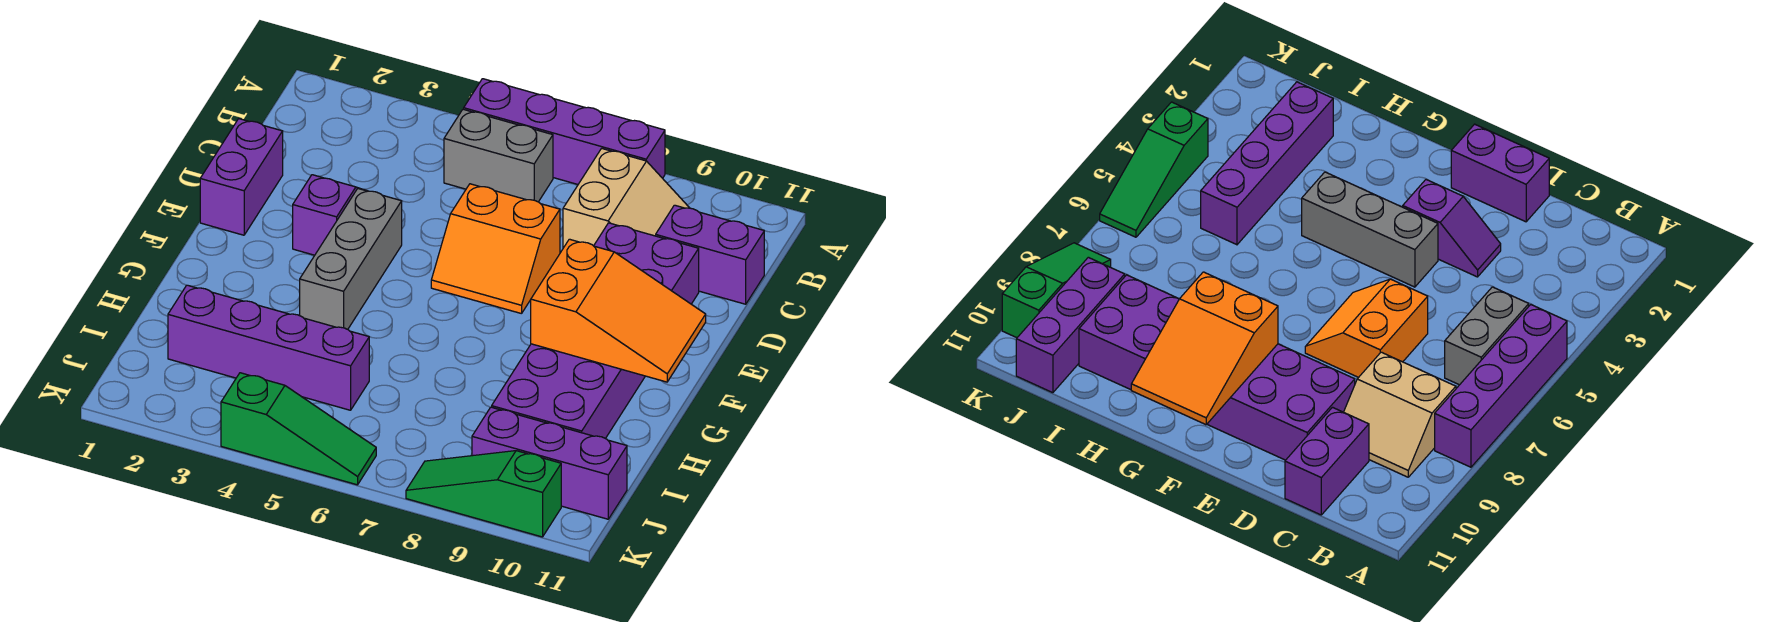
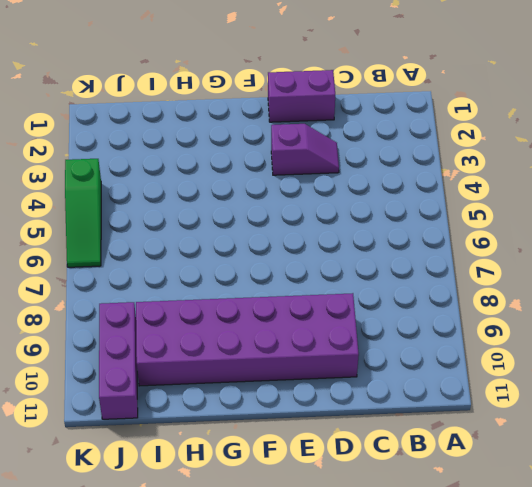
none -> purple brick A5:A8 level 1
none -> grey brick B5:B6 level 1
none -> tan slope B8:C9 level 1 top 8

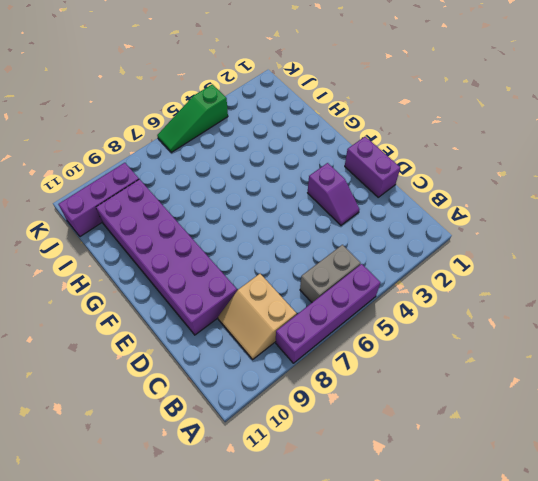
none -> purple brick C10:C11 level 1
none -> orange slope D6:E7 level 1 top D
none -> grey brick E4:G4 level 1

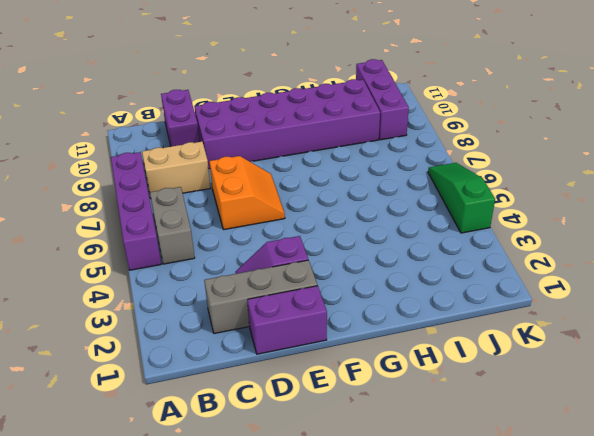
grey brick C2:E2 level 1 -> grey brick E4:G4 level 1
none -> purple brick I2:I5 level 1
none -> green slope K8:K10 level 1 top 10
none -> orange slope F9:G11 level 2 top 9

